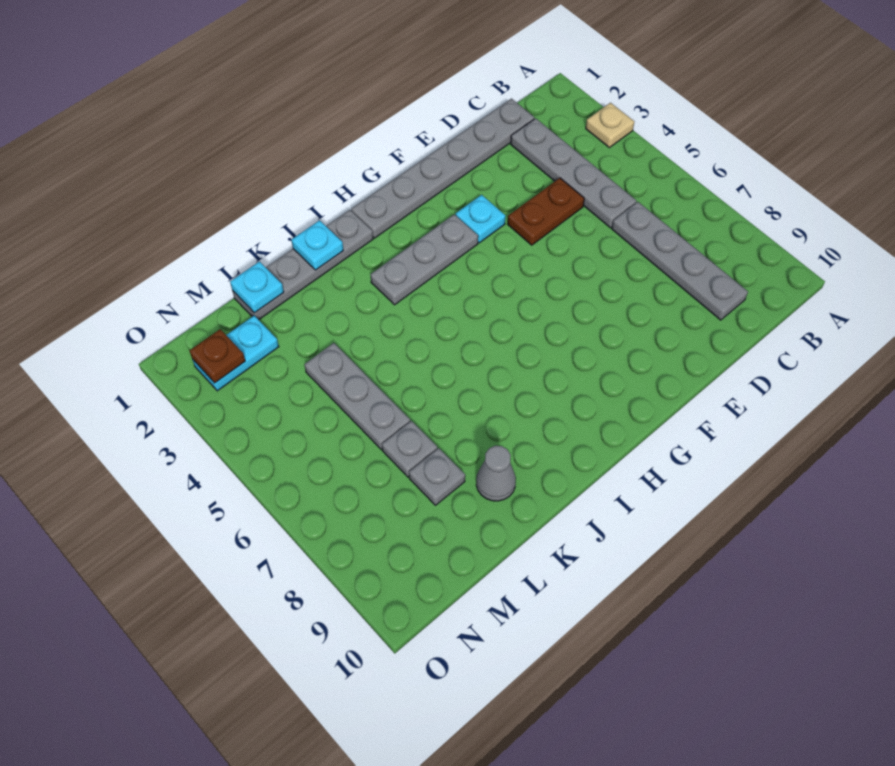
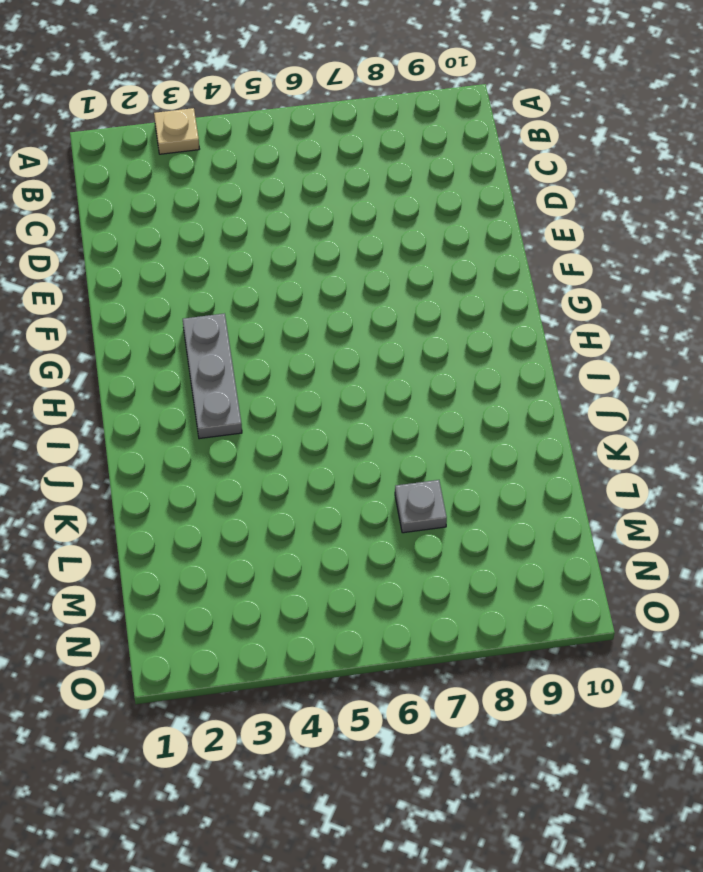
none -> grey plate C1:H1 level 1
none -> grey plate C2:C5 level 1
none -> grey plate C6:C9 level 1

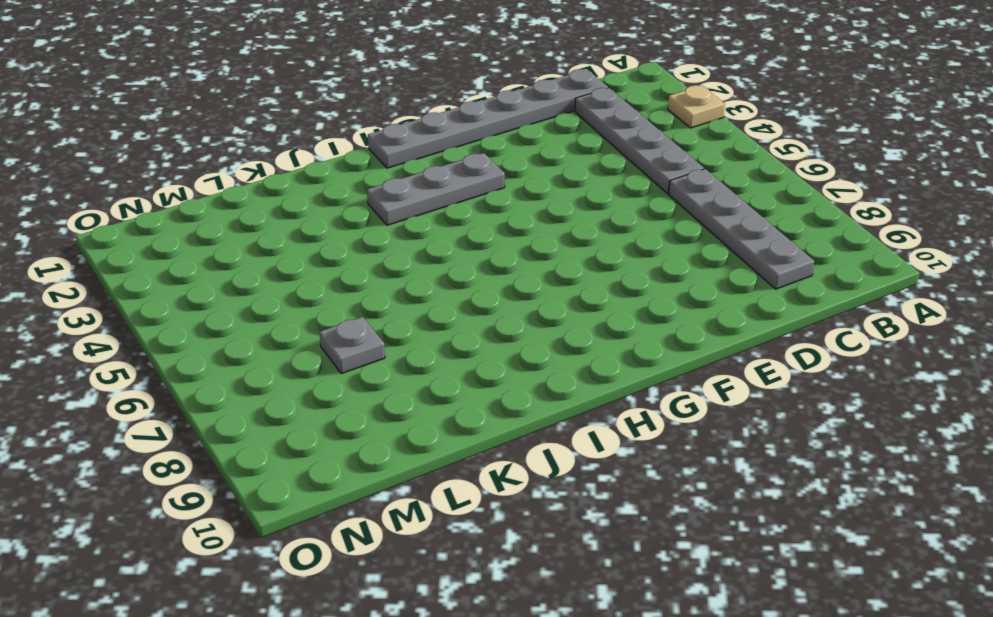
none -> brown plate D4:E4 level 1
none -> cyan plate F3 level 1
none -> grey plate I1:L1 level 1

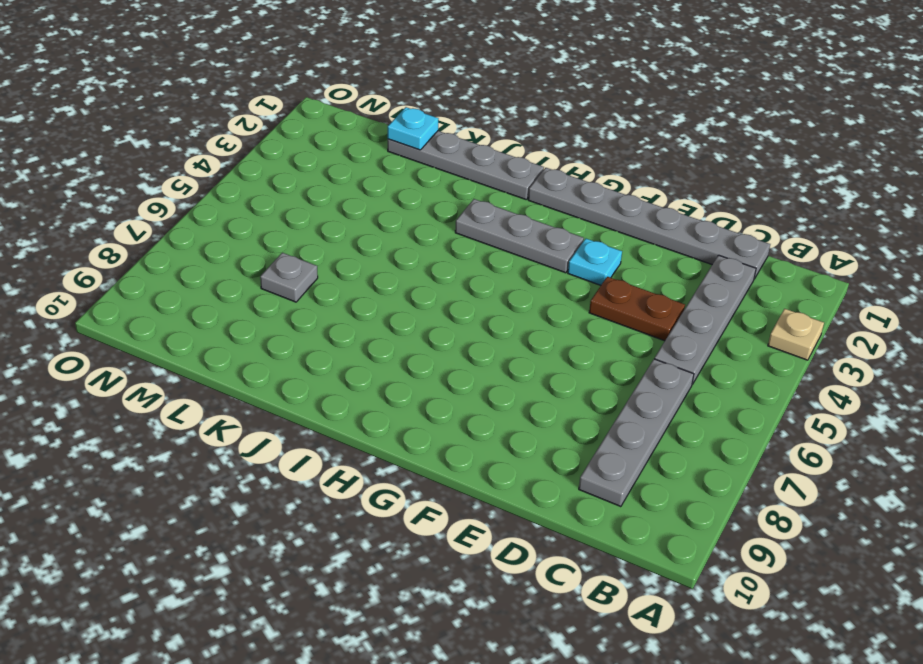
none -> grey cone K9 level 1
none -> grey plate L4:L6 level 1
none -> grey plate L8 level 1

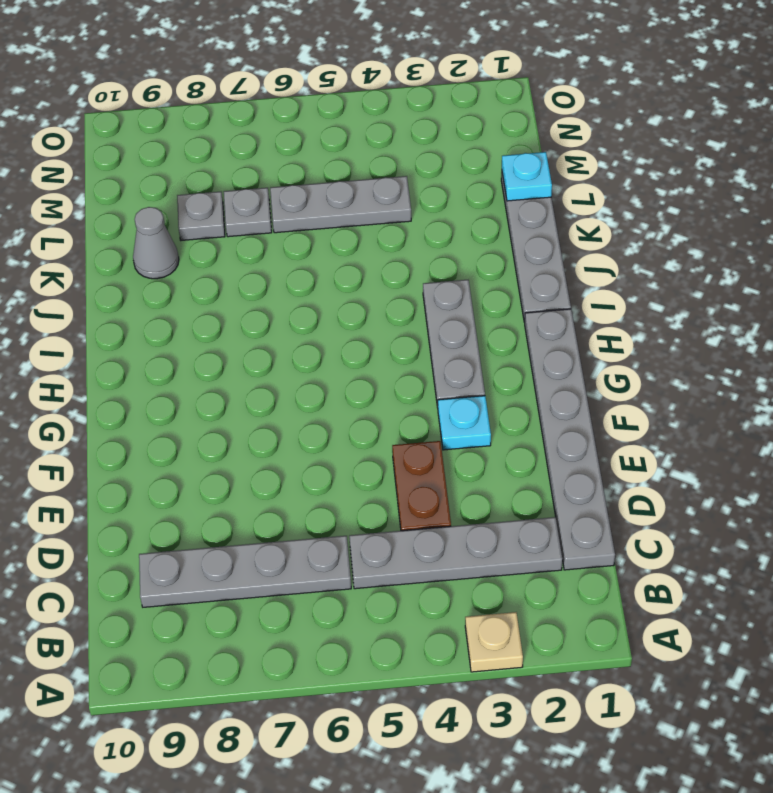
none -> cyan plate M2:N2 level 1
none -> cyan plate J1 level 2
none -> brown plate N2 level 2

